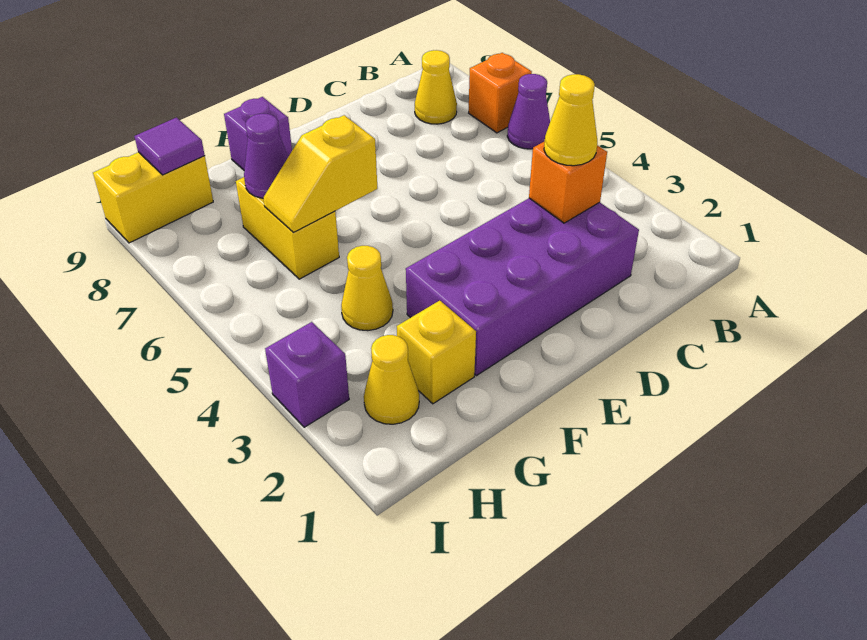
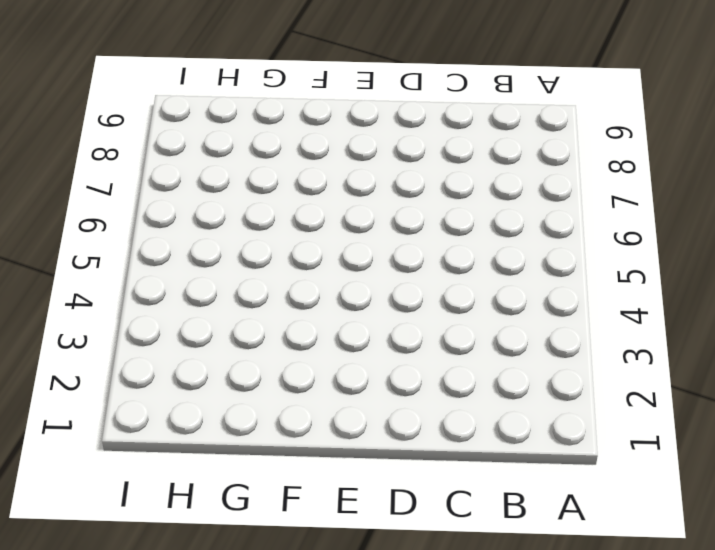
none -> purple cone A6 level 1
none -> orange brick A7 level 1
none -> yellow cone B8 level 1

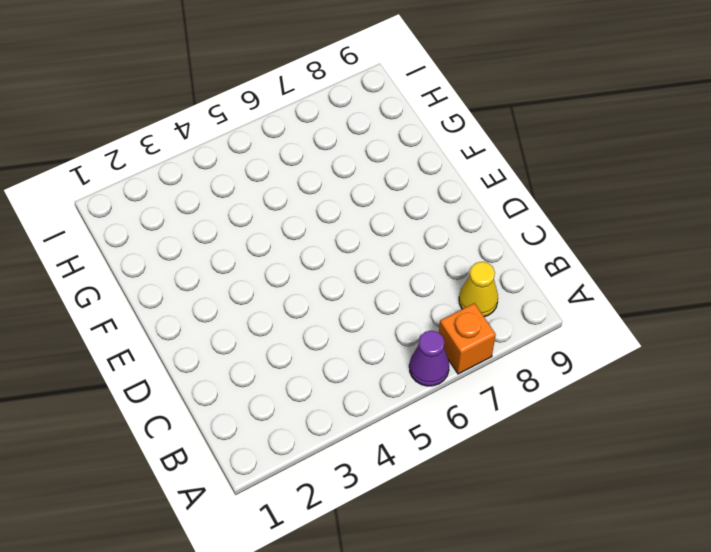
none -> purple brick C2:F3 level 1
none -> purple brick F9 level 1
none -> yellow brick G2 level 1

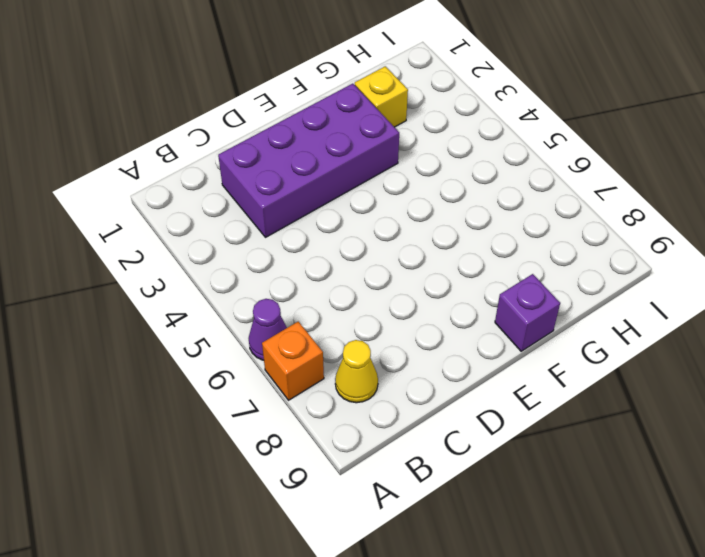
none -> yellow cone G4 level 1
none -> yellow brick G6:G7 level 1
none -> yellow cone H2 level 1

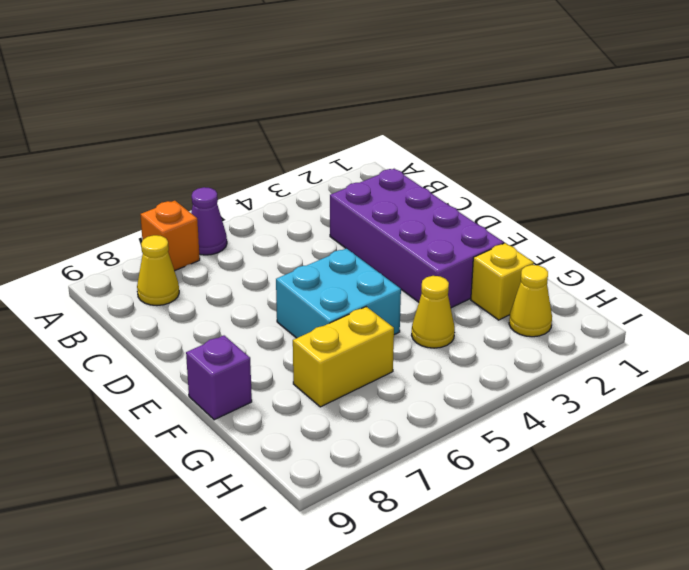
cyan brick E5:F6 level 1 -> none
none -> yellow brick H9:I9 level 1
none -> purple brick I3 level 1
none -> orange brick C3 level 2

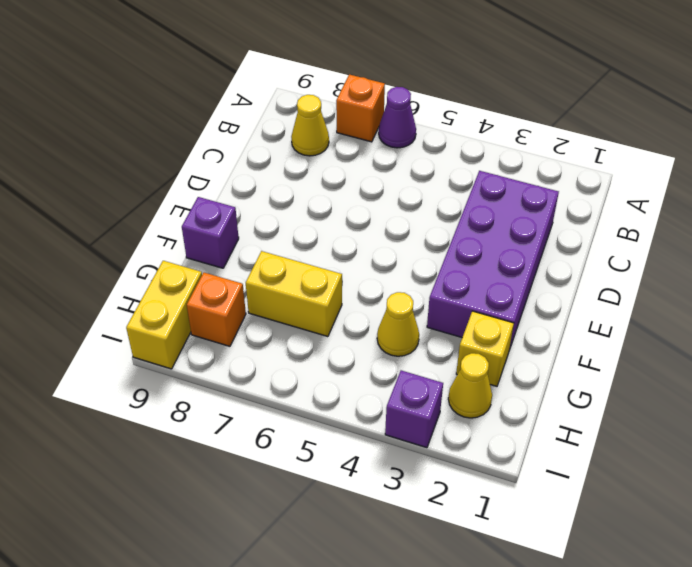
orange brick H8 level 1 -> orange brick C3 level 2
none -> yellow slope F6:G6 level 2 top F
none -> purple cone G7 level 2
none -> purple tile H9 level 2

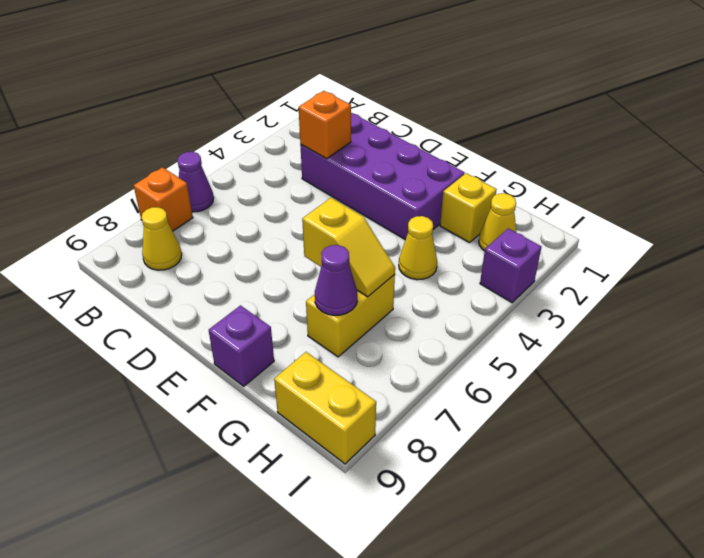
none -> purple tile H9 level 2
none -> yellow cone C3 level 3

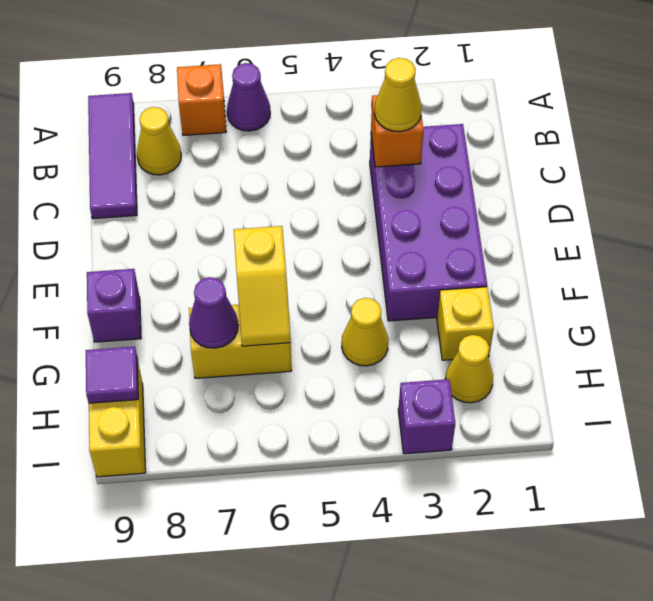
purple tile A9:C9 level 1 -> none

